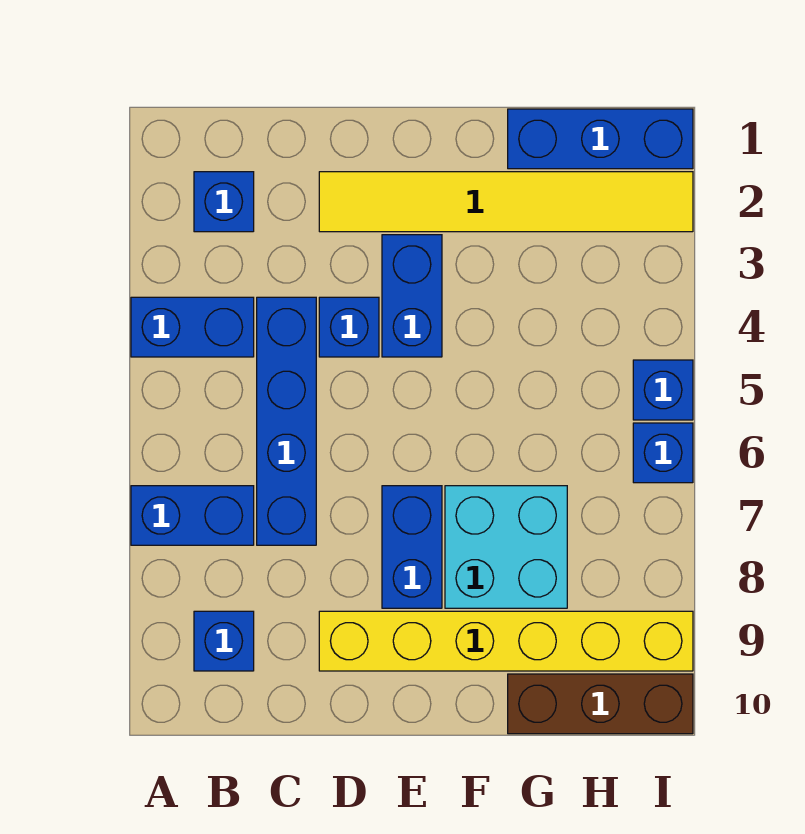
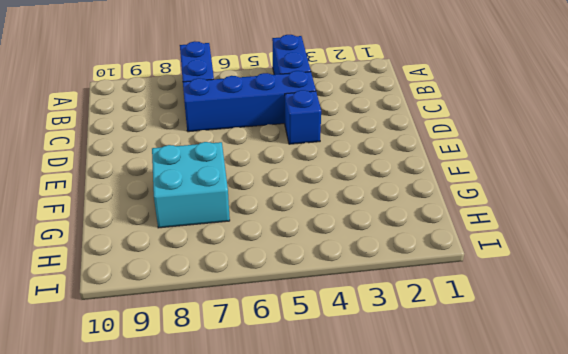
none -> blue brick B2 level 1
none -> blue brick B9 level 1
none -> yellow tile D2:I2 level 1

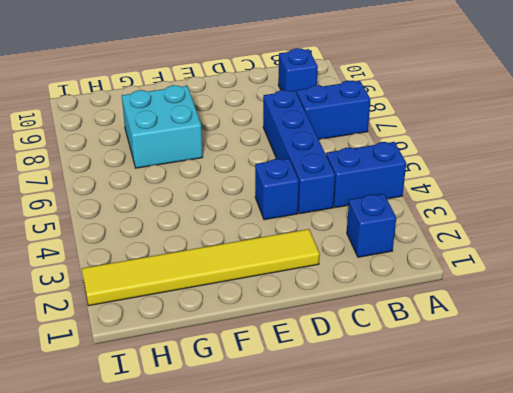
none -> yellow brick D9:I9 level 1
none -> blue brick E3:E4 level 1
none -> blue brick E7:E8 level 1

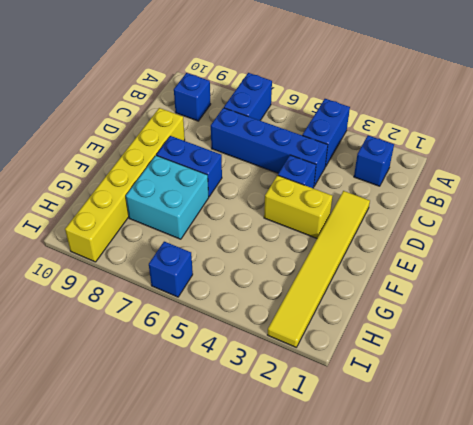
yellow brick E3:E4 level 1 -> blue brick E3:E4 level 1
none -> blue brick G1:I1 level 1
none -> brown brick G10:I10 level 1
none -> blue brick I5 level 1

